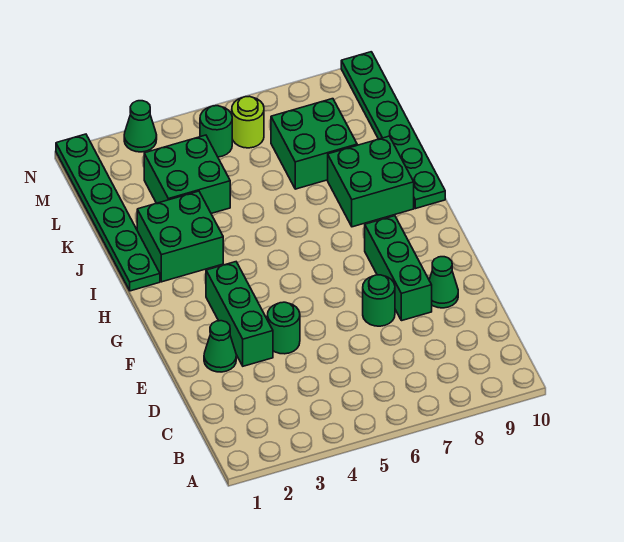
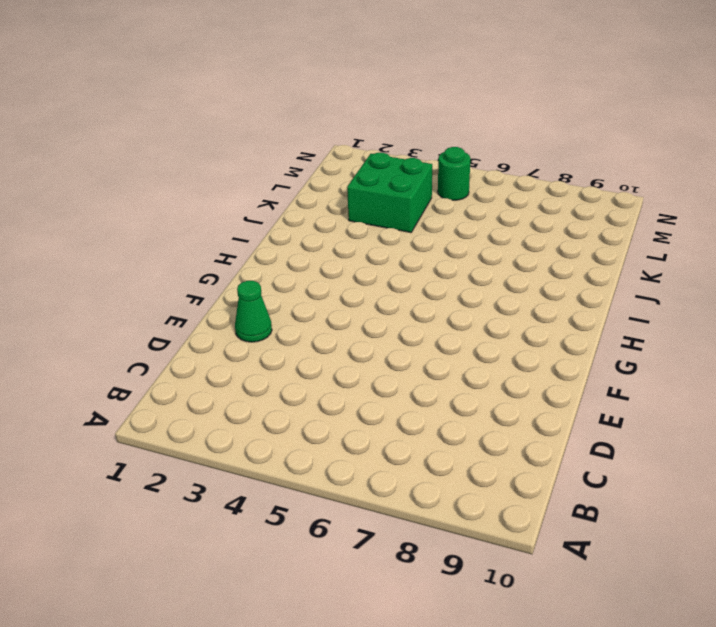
none -> green brick E3:G3 level 1
none -> green round brick E4 level 1
none -> green round brick E7 level 1

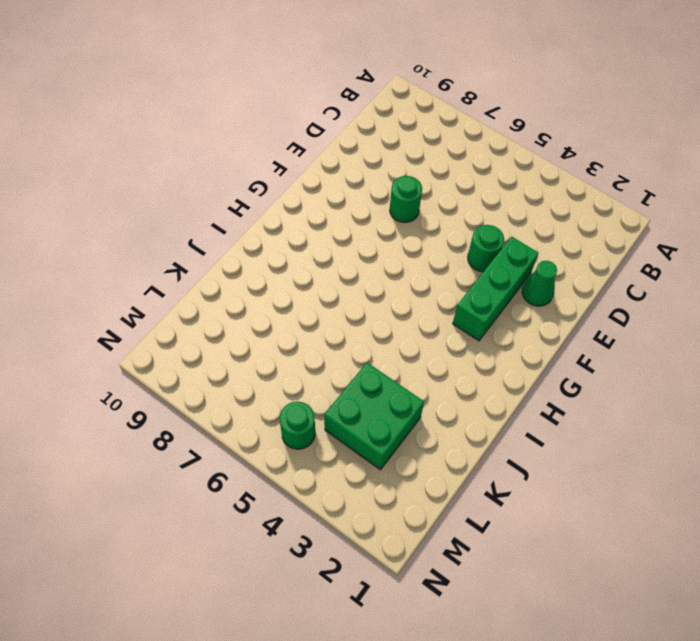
none -> green brick E8:G8 level 1
none -> green cone E9 level 1
none -> green plate I1:N1 level 1

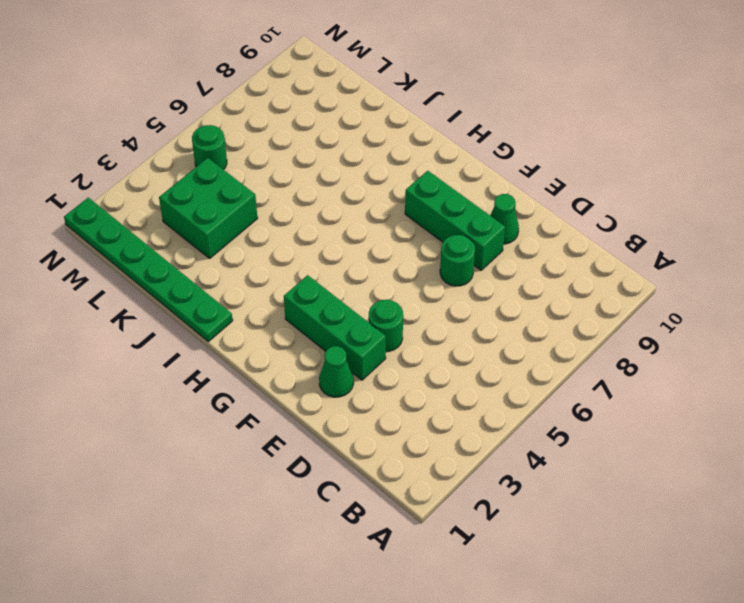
none -> green brick I2:J3 level 1
none -> green brick I8:J9 level 1
none -> green plate I10:N10 level 1

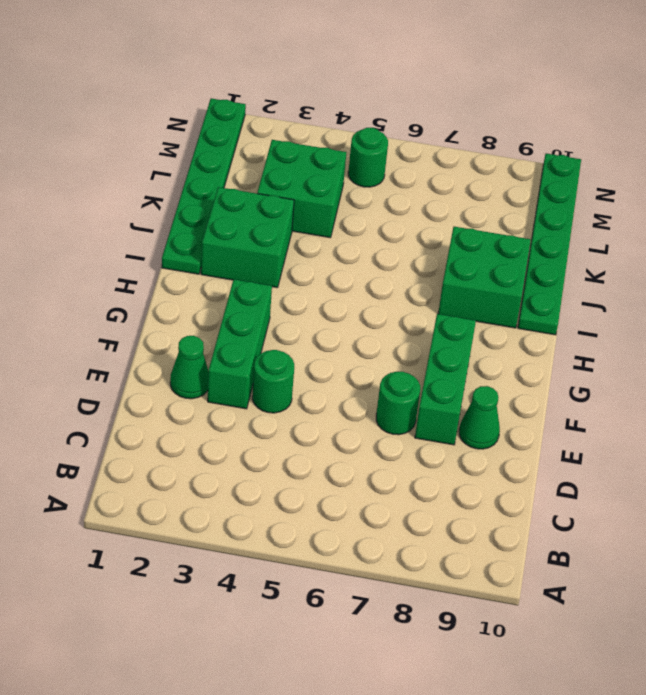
none -> green brick K7:L8 level 1
none -> lime round brick M6 level 1
none -> green cone N3 level 1

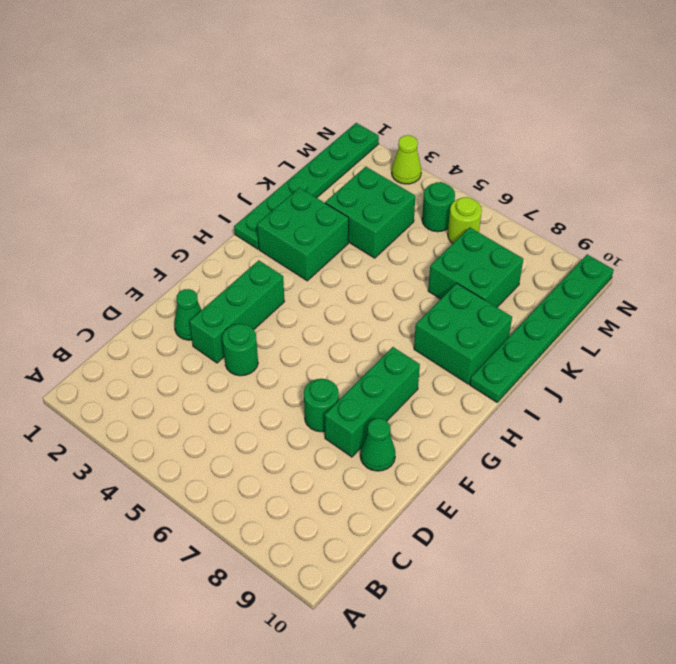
lime cone N3 level 1 -> green cone N3 level 1

